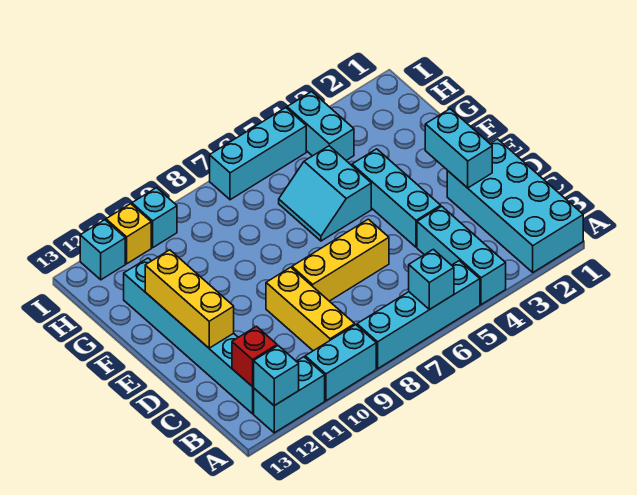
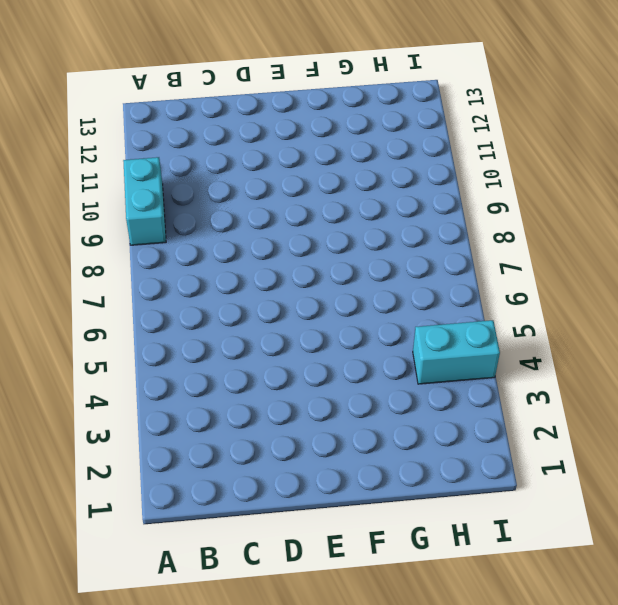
none -> cyan brick A1:D2 level 1
none -> cyan brick A4:C4 level 1
none -> cyan brick A5:A8 level 1

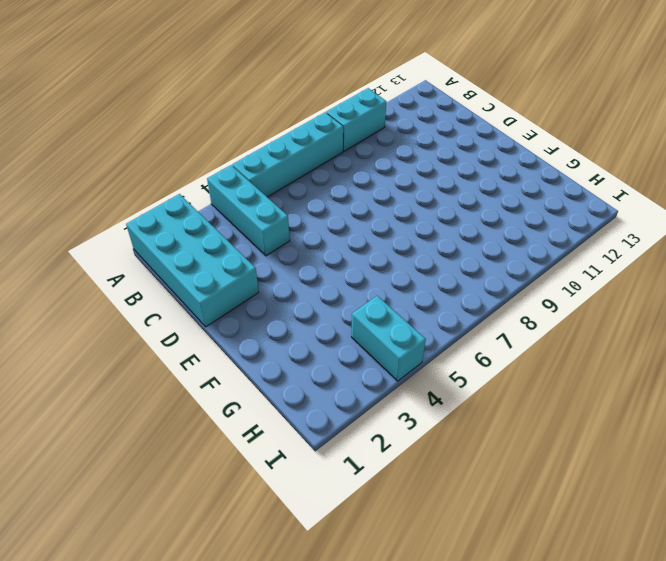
none -> cyan brick A11:A12 level 1
none -> yellow brick B9:D9 level 1
none -> cyan brick B12:G12 level 1

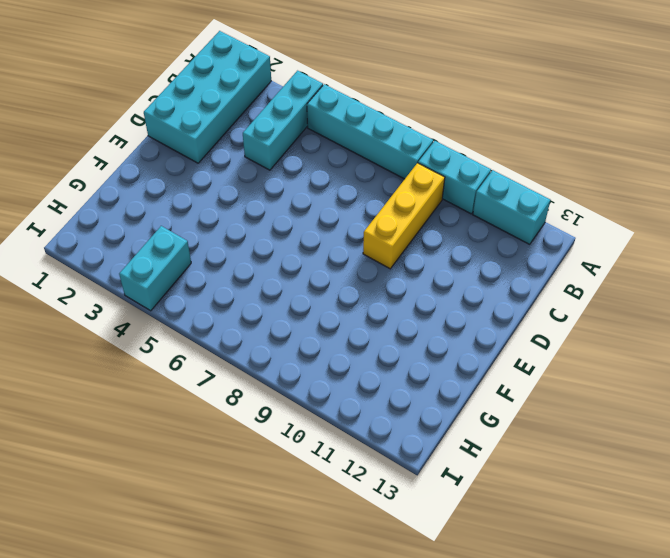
none -> cyan brick B12:G12 level 1
none -> cyan brick D4:F4 level 1
none -> yellow brick D6:D8 level 1

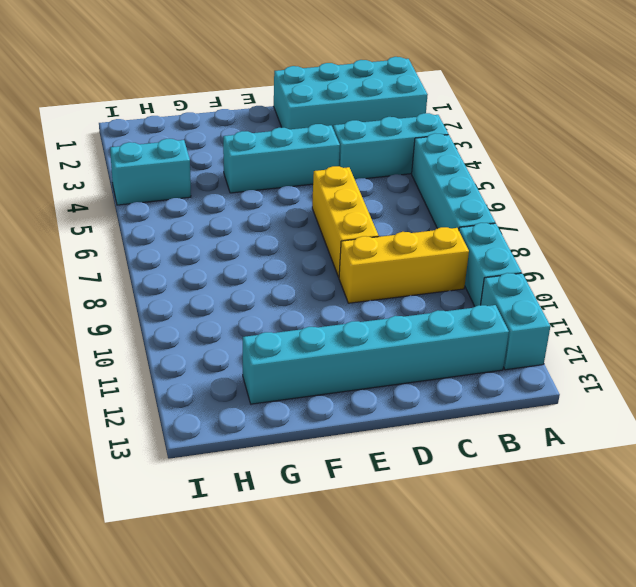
none -> cyan slope F5:G6 level 1 top 5
none -> cyan brick I5:I7 level 1
none -> cyan brick I10 level 1

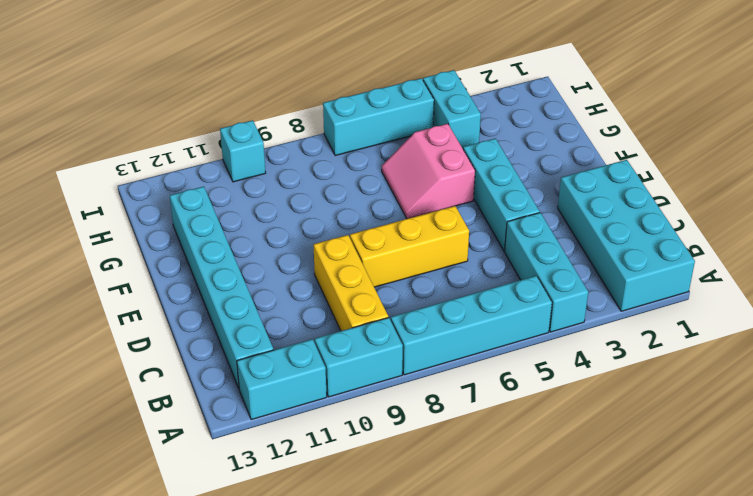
pink slope F5:G6 level 1 top 5 -> cyan slope F5:G6 level 1 top 5
none -> yellow brick I11 level 1
none -> cyan brick I12 level 1
none -> cyan brick A6 level 2

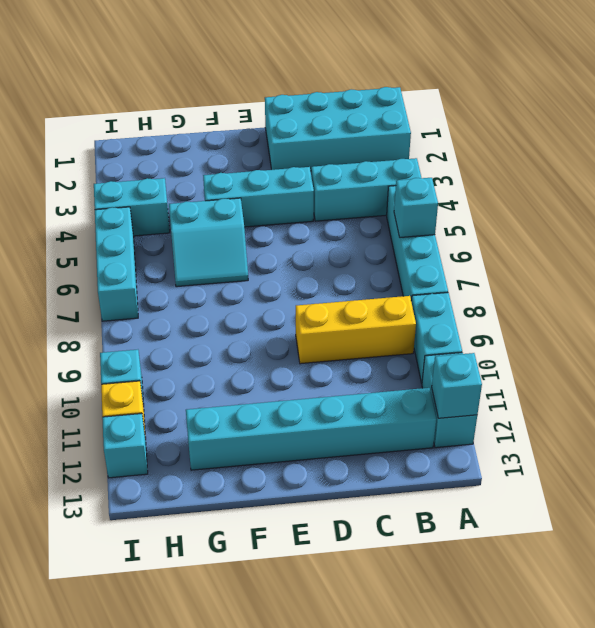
none -> yellow brick D6:D8 level 1
none -> red brick B12 level 2
none -> cyan brick D2:E2 level 2

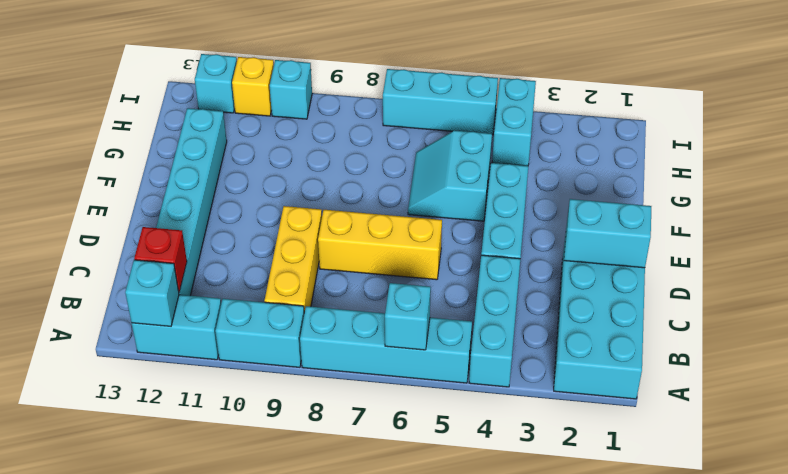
cyan brick D1:D2 level 2 -> cyan brick D2:E2 level 2
none -> yellow brick D12:F12 level 2

